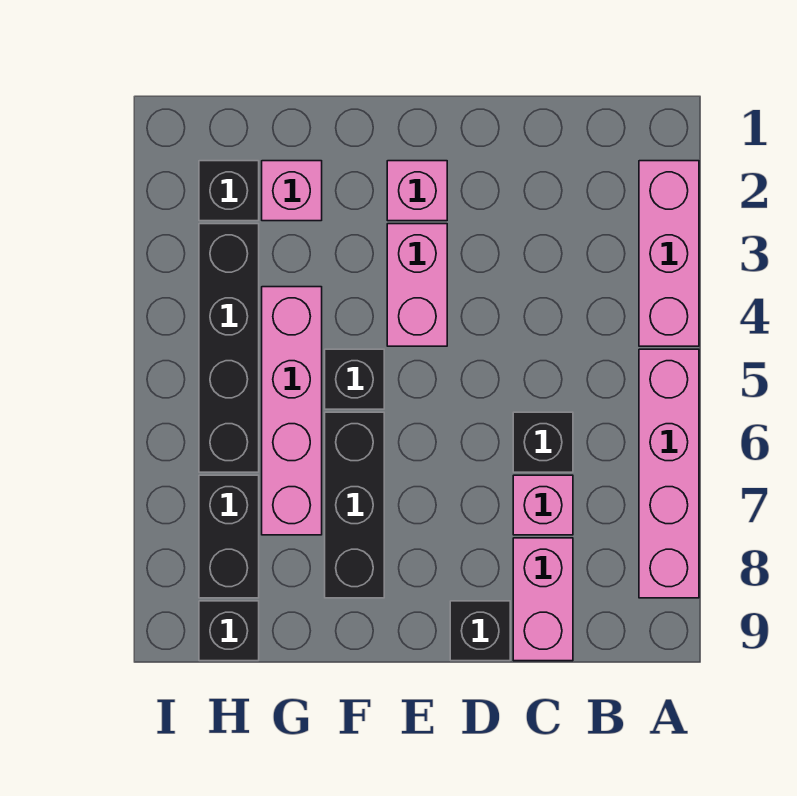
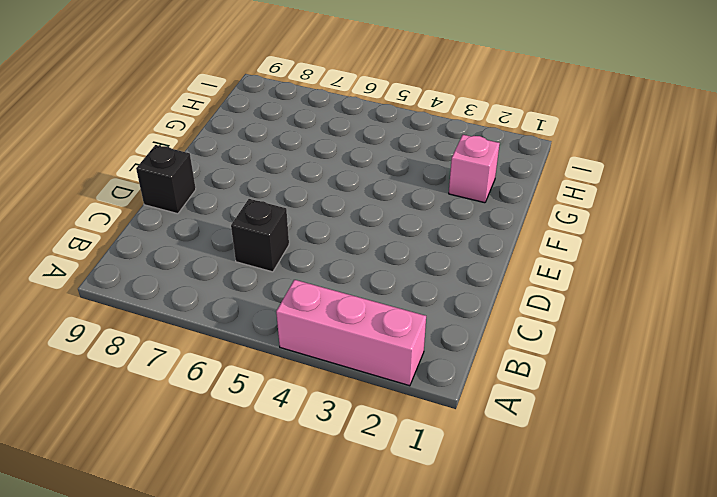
none -> pink brick A5:A8 level 1
none -> pink brick C7 level 1
none -> pink brick C8:C9 level 1

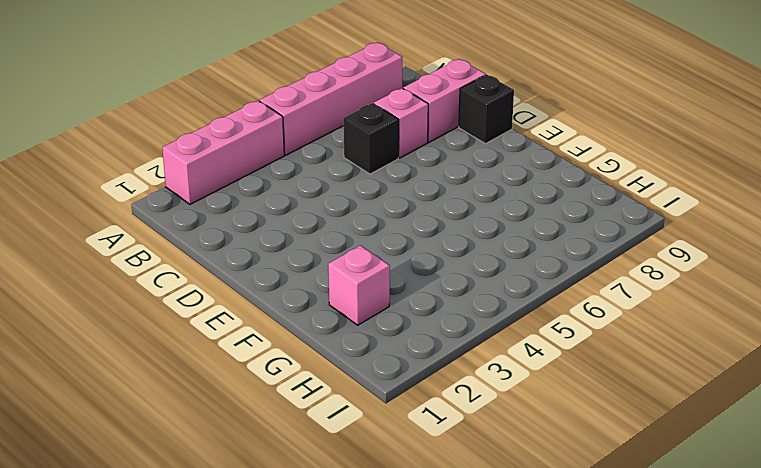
none -> pink brick E2 level 1
none -> pink brick E3:E4 level 1
none -> black brick F5 level 1

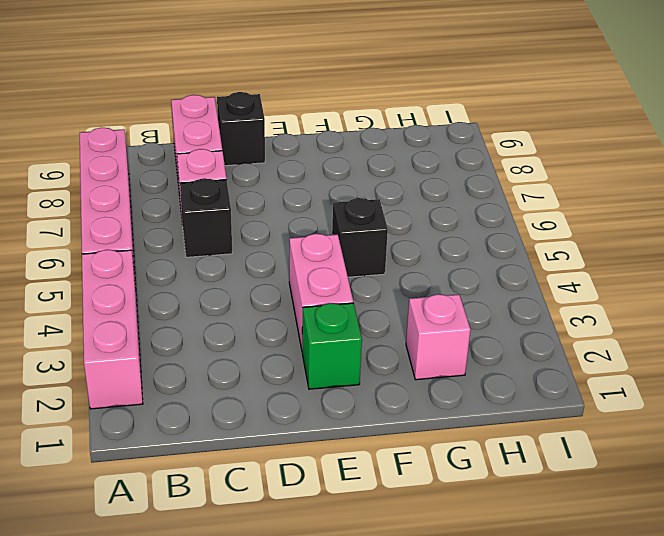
green brick E2 level 1 -> pink brick E2 level 1
none -> black brick F6:F8 level 1
none -> pink brick G4:G7 level 1
none -> black brick H2 level 1

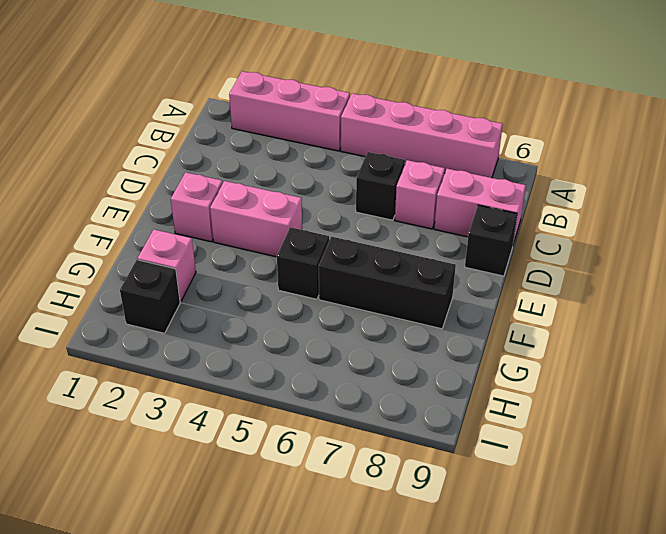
none -> pink brick G4:G7 level 1
none -> black brick H3:H6 level 1
none -> black brick H7:H8 level 1

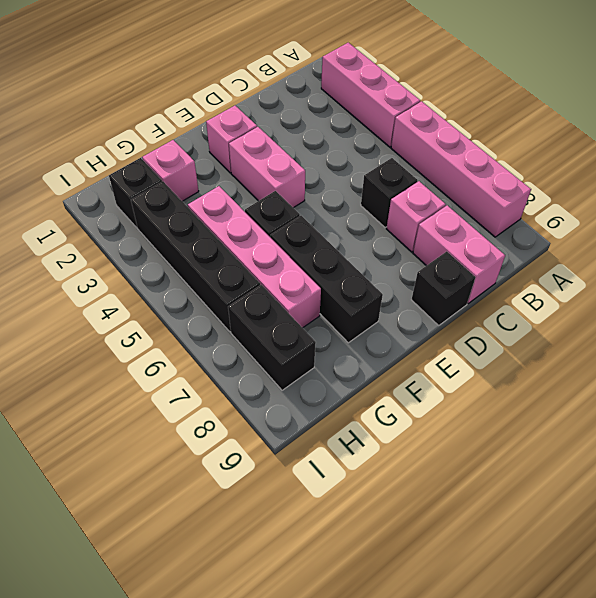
none -> black brick H9 level 1

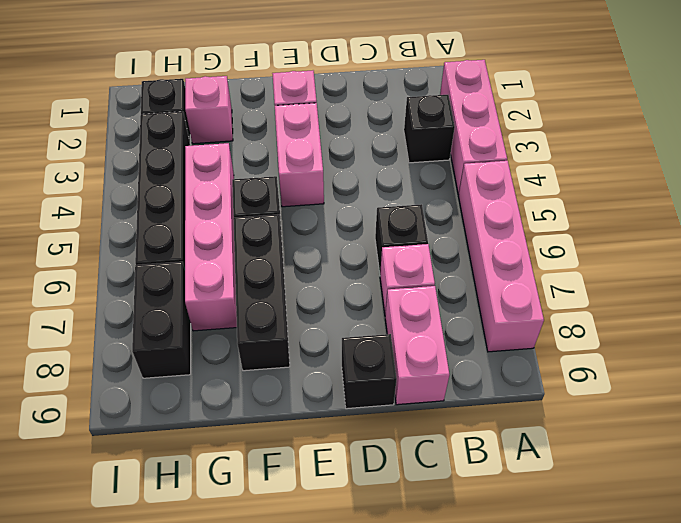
black brick B3 level 1 -> black brick H9 level 1

